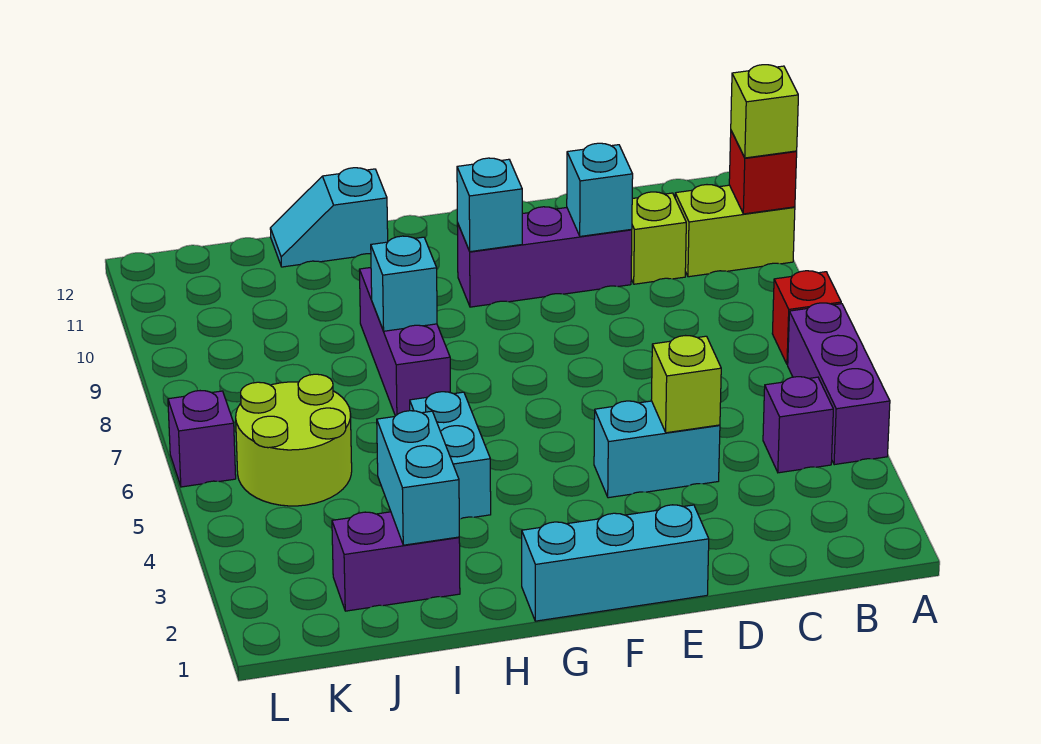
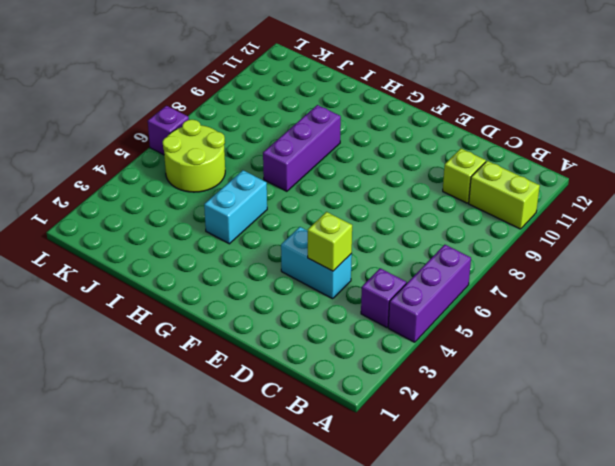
none -> red brick A7 level 1
none -> purple brick D10:F10 level 1
none -> cyan brick E1:G1 level 1

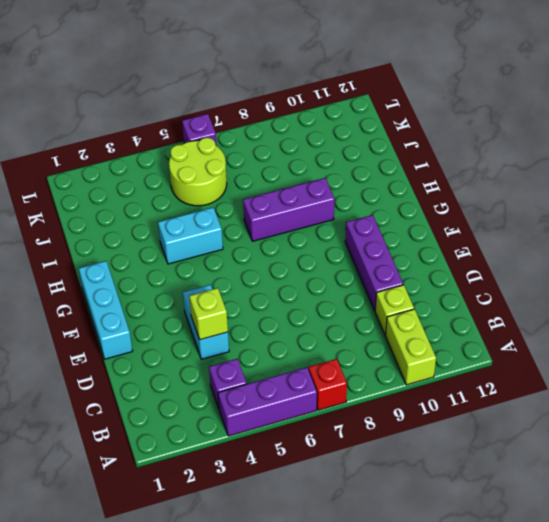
none -> cyan slope H12:I12 level 1 top H
none -> purple brick I2:J2 level 1
none -> red brick A10 level 2

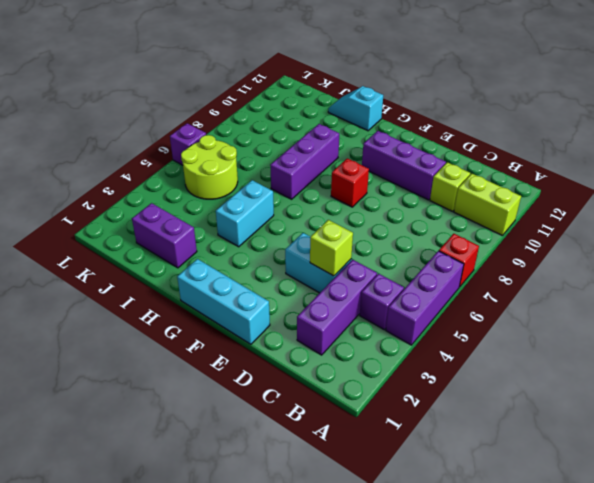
purple brick C2:C4 level 1 -> none
red brick F8 level 1 -> red brick A10 level 2
none -> cyan brick D10 level 2
none -> cyan brick F10 level 2
none -> cyan brick H8 level 2

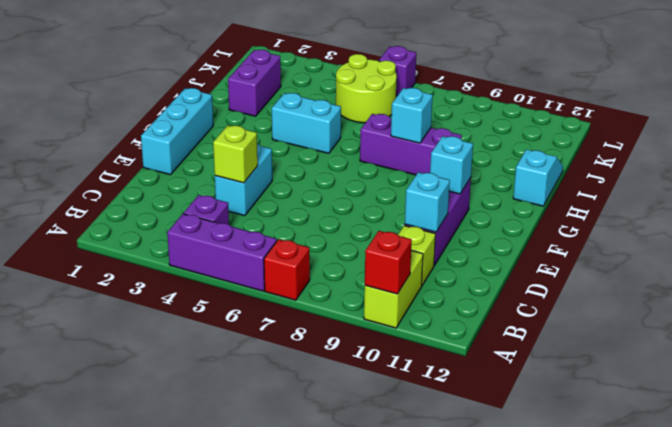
none -> cyan brick I2:I3 level 2
none -> lime brick A10 level 3

